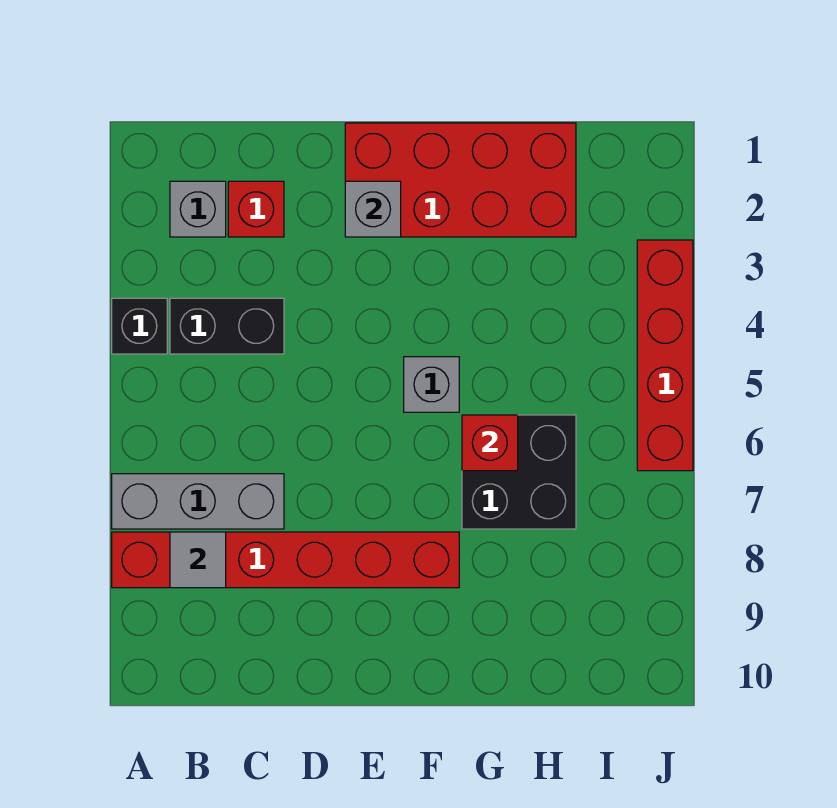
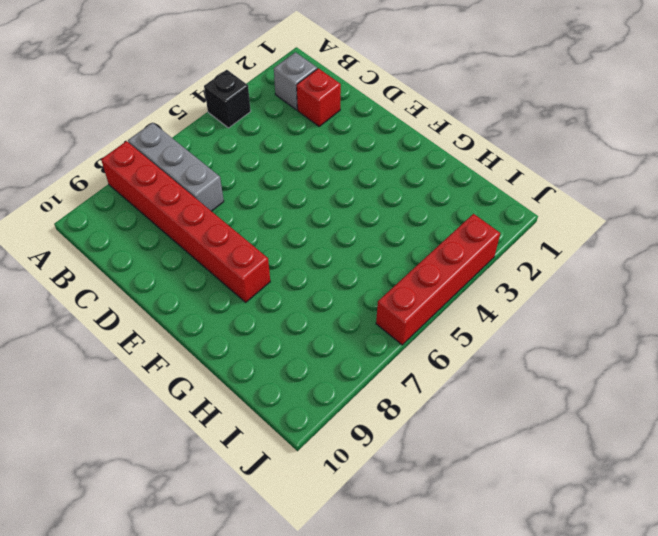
none -> black brick B4:C4 level 1
none -> red brick E1:H2 level 1
none -> grey brick F5 level 1

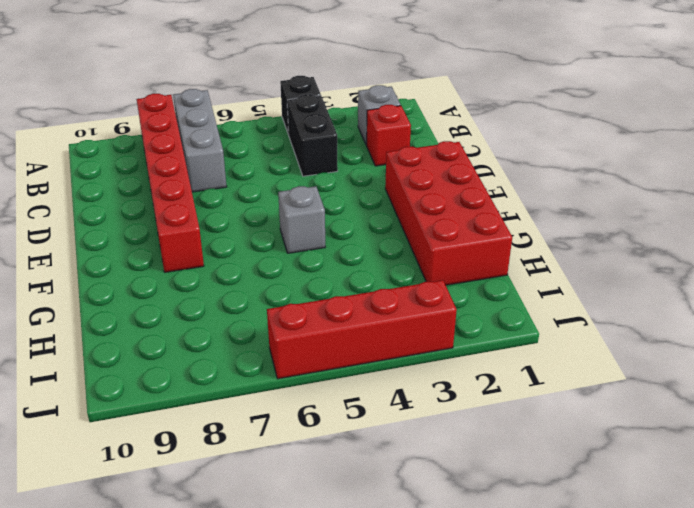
none -> black brick G6:H7 level 1
none -> grey tile B8 level 2
none -> grey brick E2 level 2

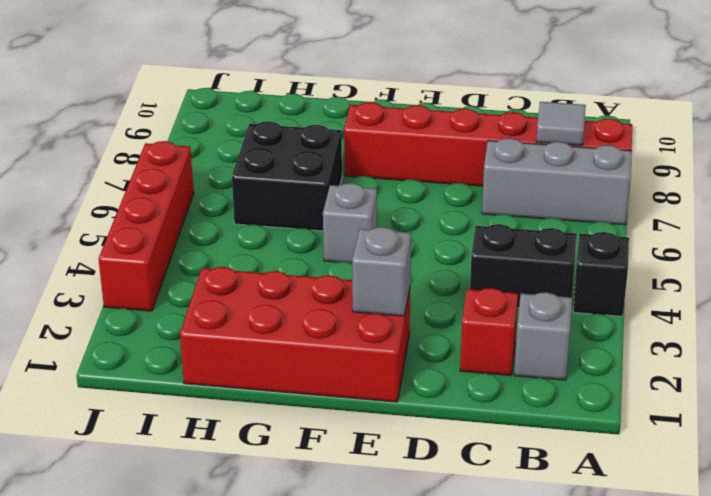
none -> red brick G6 level 2

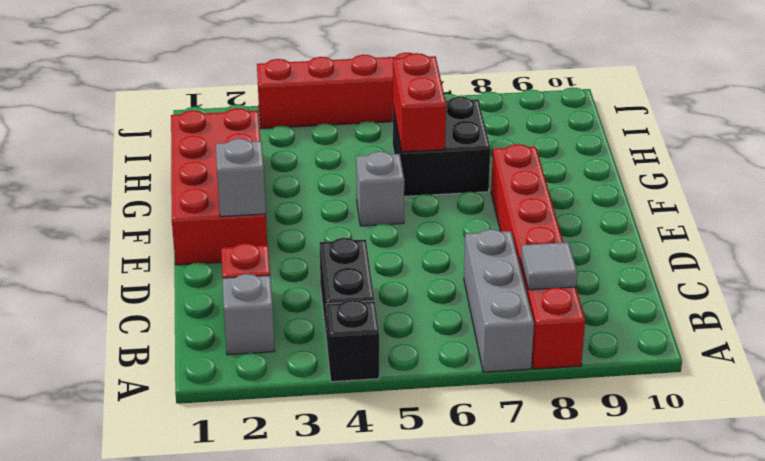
red brick G6:H6 level 2 -> red brick G6 level 2

